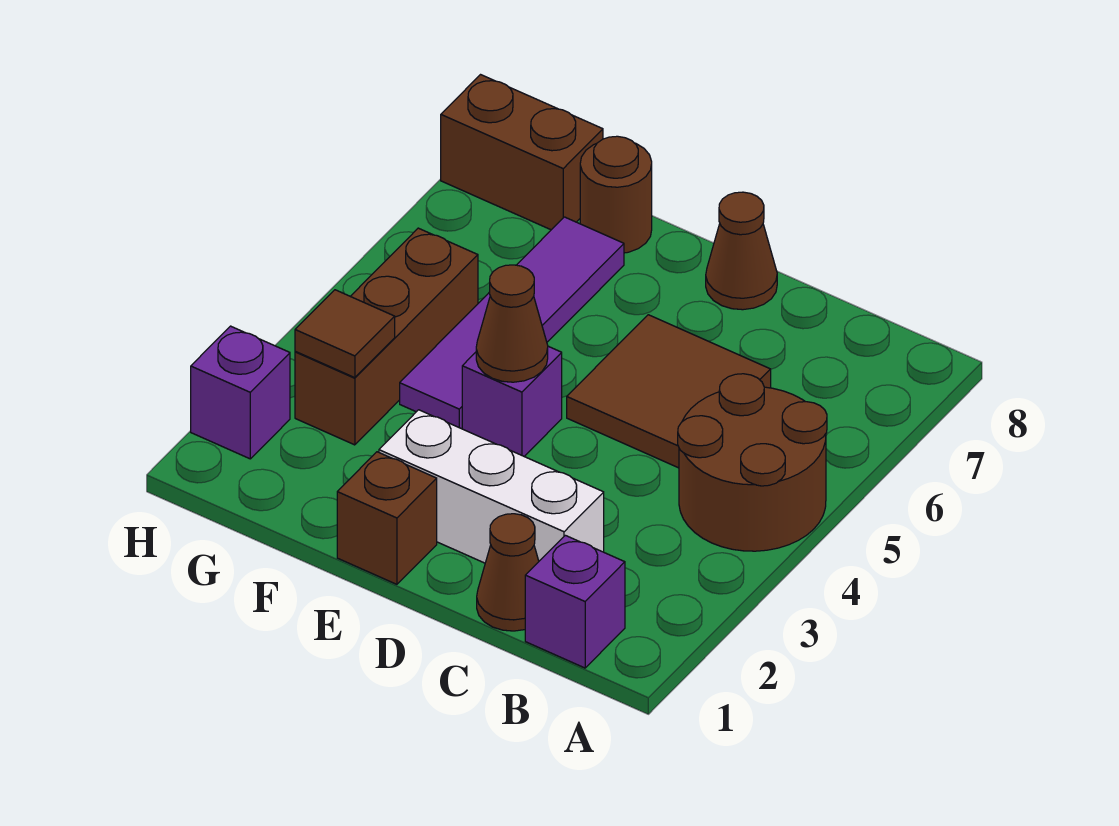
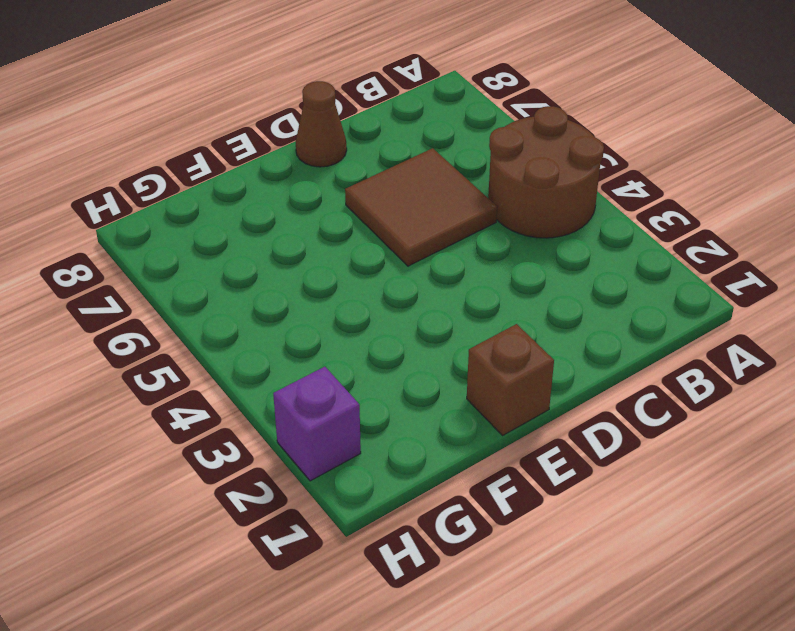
none -> purple brick B1 level 1
none -> brown cone C1 level 1
none -> white brick C2:E2 level 1

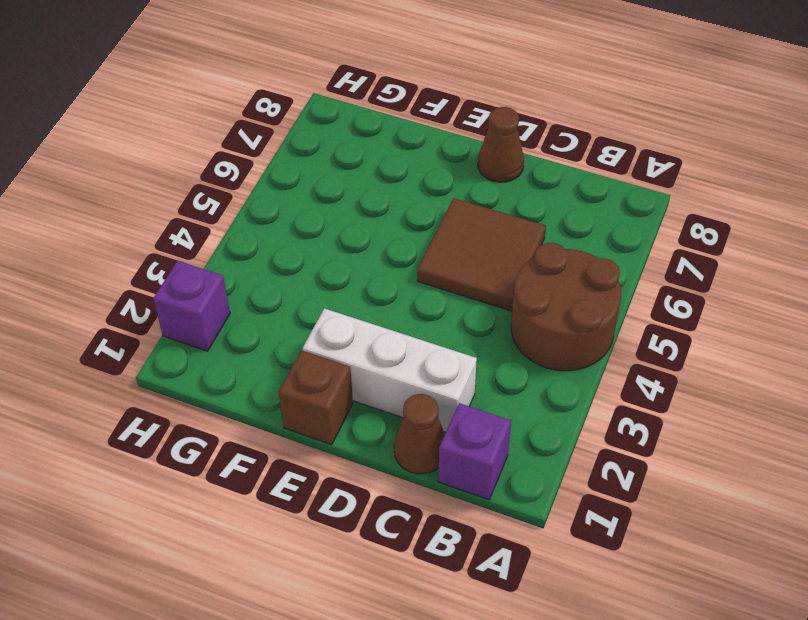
none -> purple brick E4 level 1
none -> purple tile F4:F7 level 1
none -> brown round brick F8 level 1

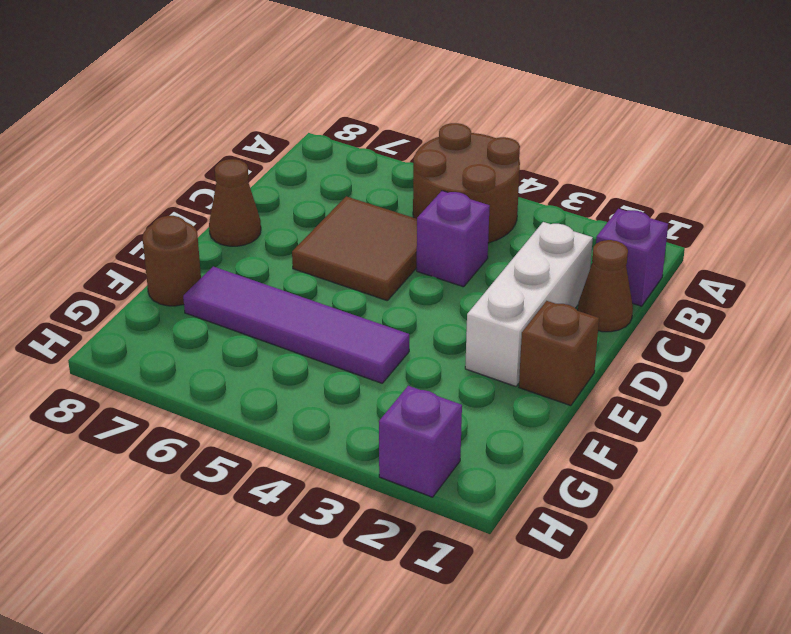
purple brick C4 level 1 -> purple brick E4 level 1
none -> brown brick G3:G5 level 1
none -> brown brick G8:H8 level 1
none -> brown cone E4 level 2

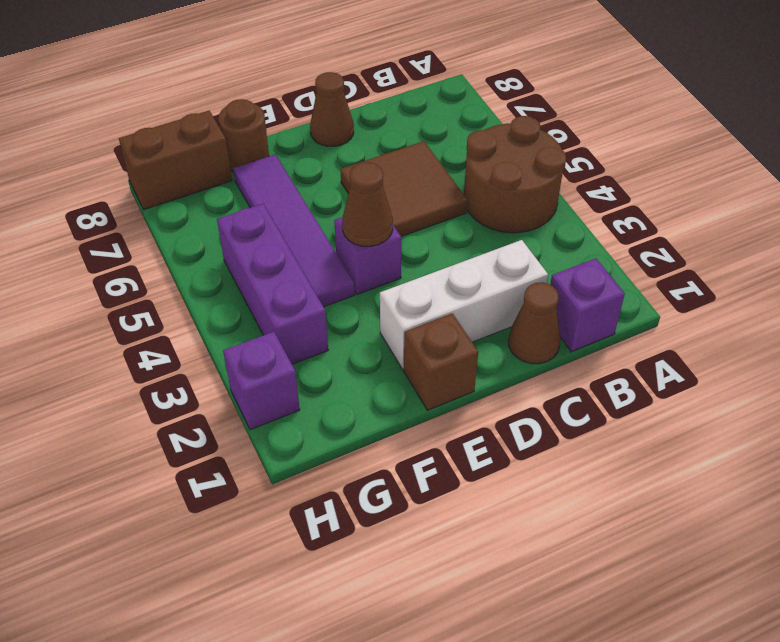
purple brick G3:G5 level 1 -> brown brick G3:G5 level 1
none -> brown tile G3 level 2

